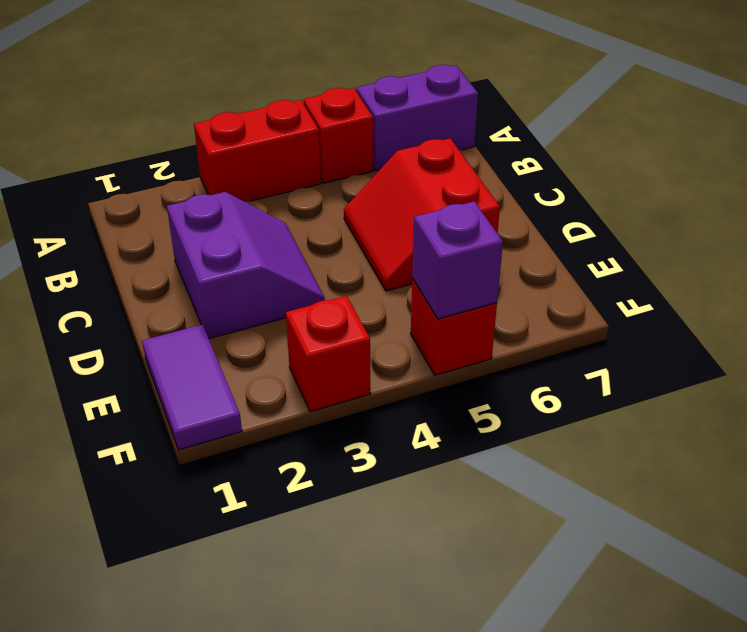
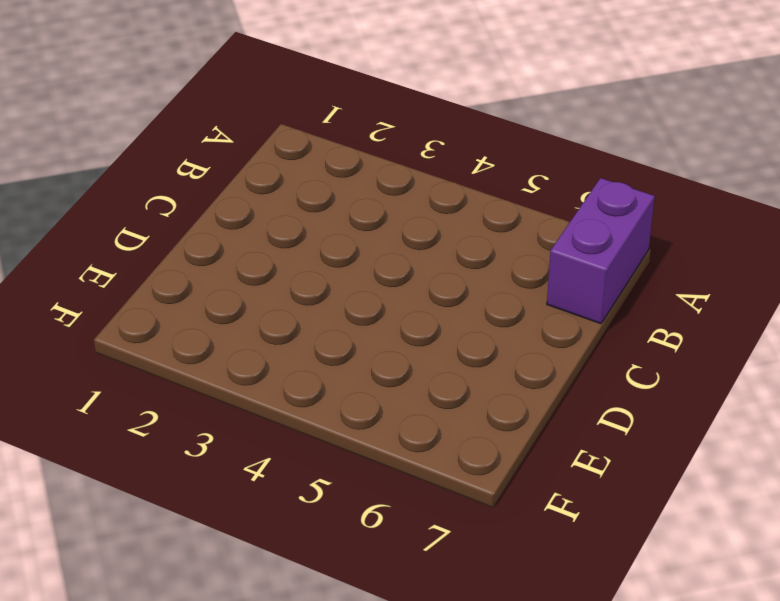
purple brick A7:B7 level 1 -> purple brick A6:A7 level 1
none -> red brick A3:A4 level 1
none -> red brick A5 level 1

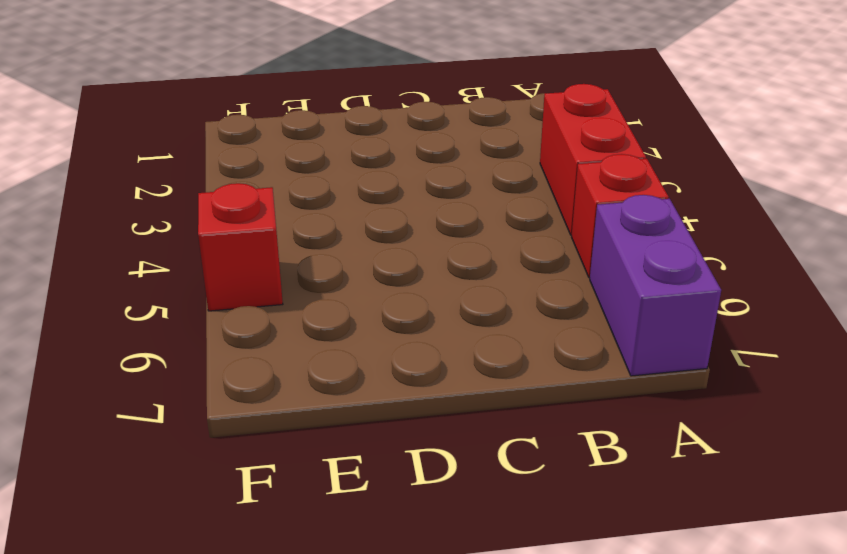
none -> purple slope C2:D3 level 1 top 2
none -> red slope C5:D6 level 1 top 6

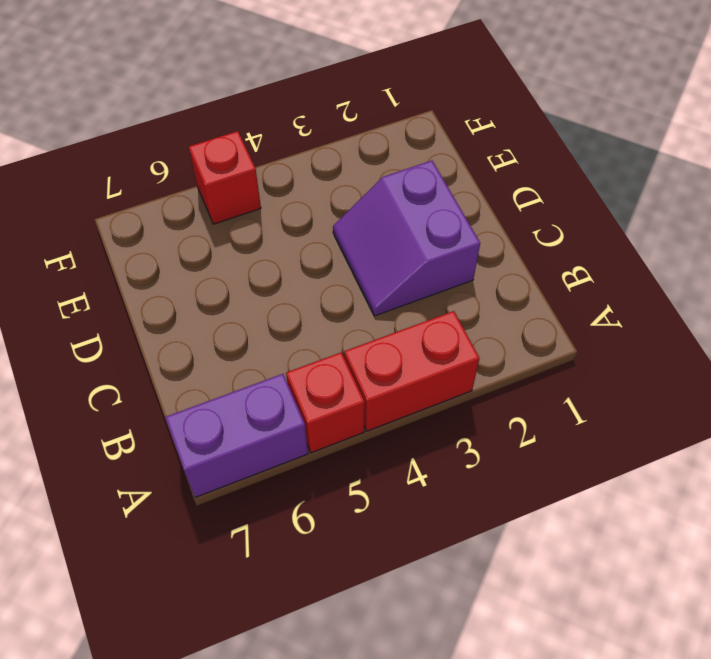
none -> red slope C5:D6 level 1 top 6
none -> purple tile E1:F1 level 1

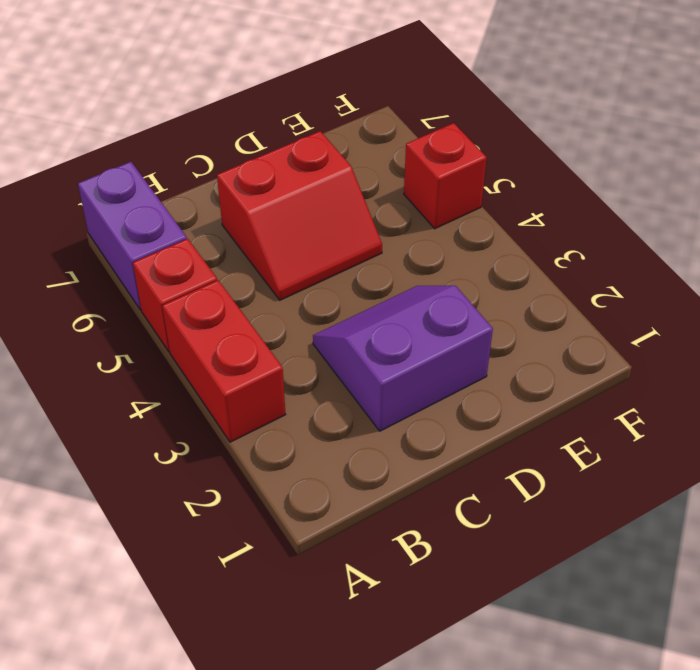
none -> purple tile E1:F1 level 1
none -> red brick F3 level 1

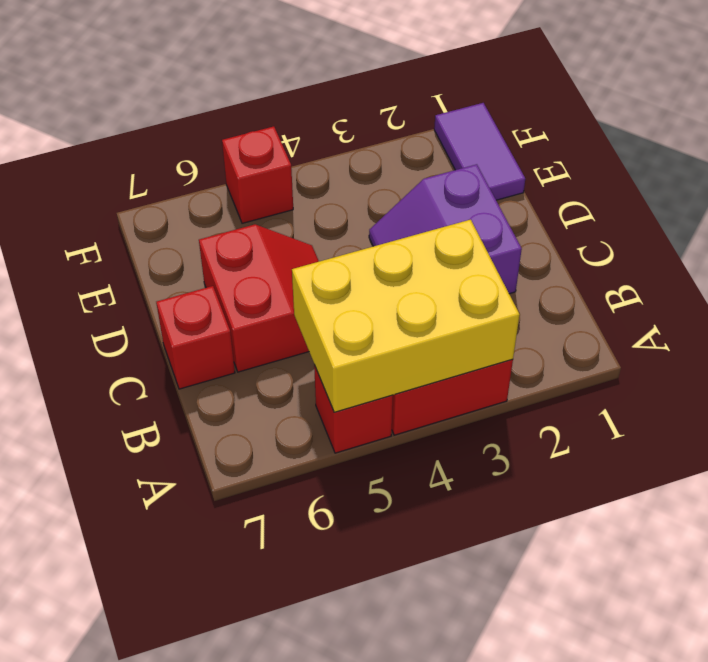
yellow brick A3:B5 level 2 -> none
red brick C7 level 1 -> red brick F3 level 1
none -> purple brick A6:A7 level 1
none -> purple brick F5 level 2

